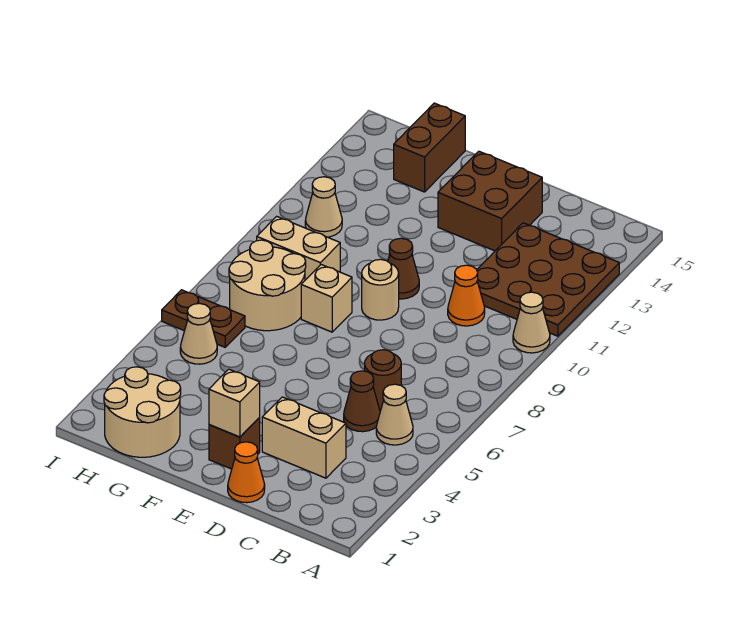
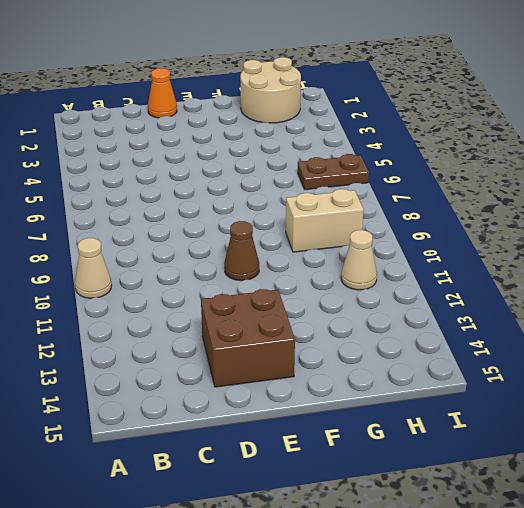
none -> brown plate A11:C13 level 1
none -> tan cone B5 level 1
none -> tan brick C3:D3 level 1

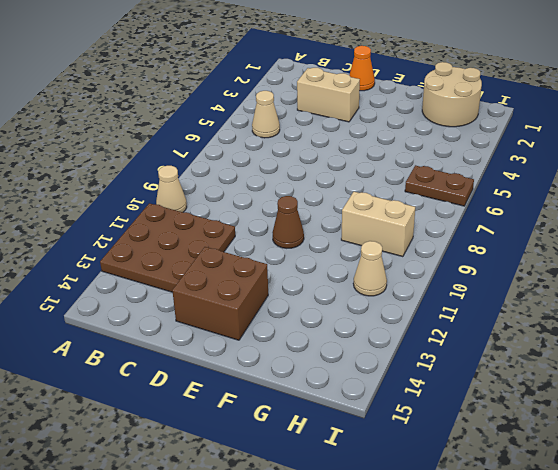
none -> brown cone C5 level 1
none -> brown round brick C6 level 1
none -> orange cone C10 level 1

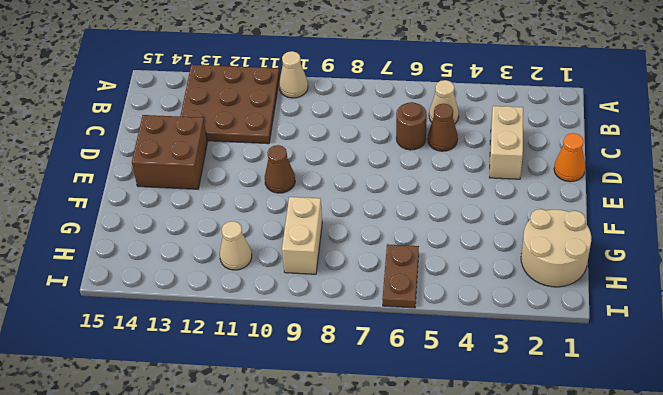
none -> orange cone C10 level 1
none -> brown brick E2 level 1
none -> tan round brick E9 level 1

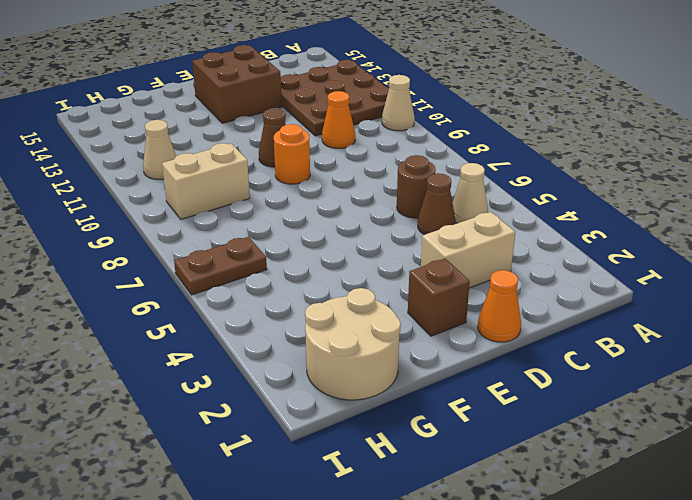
orange round brick E9 level 1 -> tan round brick E9 level 1
none -> tan brick F8 level 1
none -> tan round brick G7:H8 level 1
none -> brown brick G14:G15 level 1

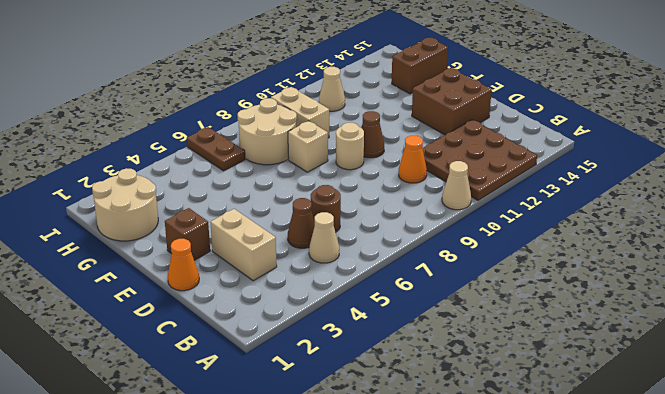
none -> tan cone H5 level 1
none -> tan brick E2 level 2

